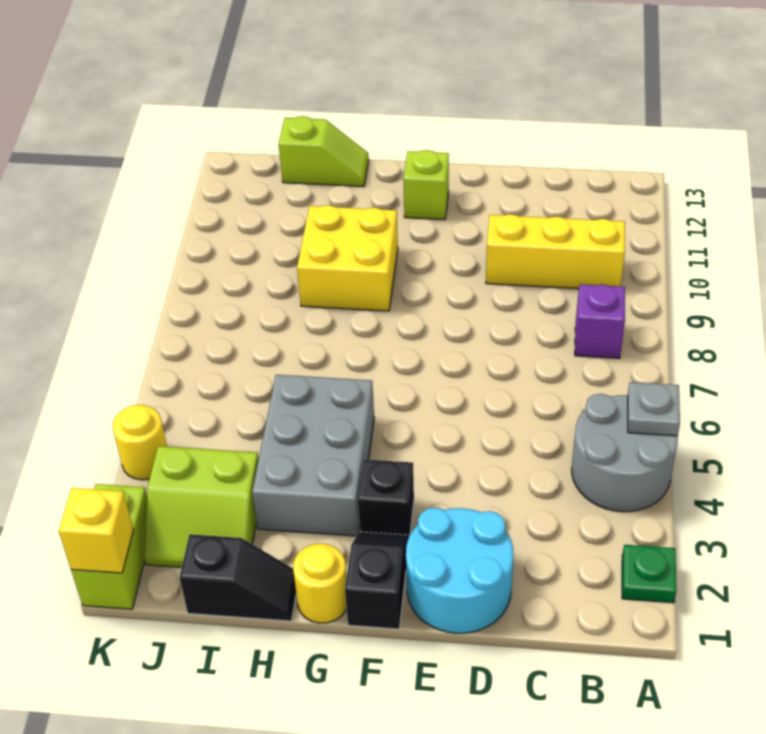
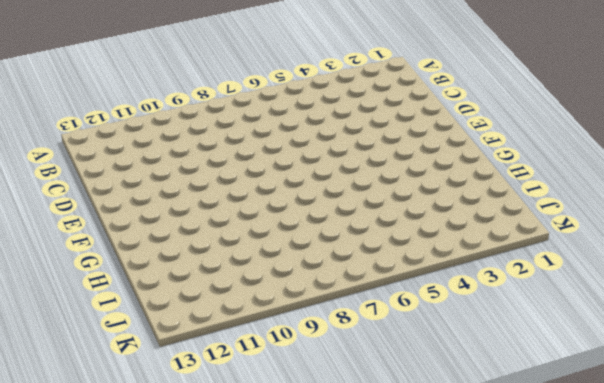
none -> green plate A2 level 1
none -> grey round brick A4:B5 level 1
none -> purple brick B8 level 1

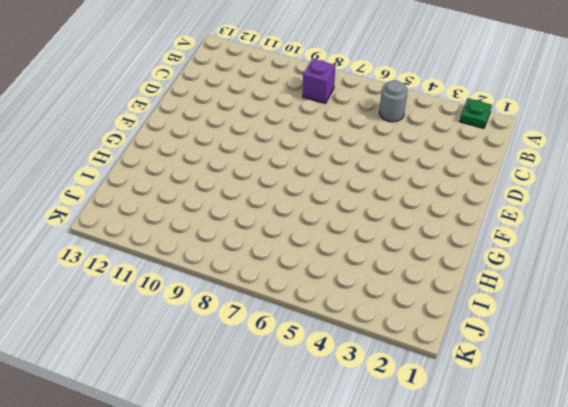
grey round brick B5 level 1 -> grey round brick A4:B5 level 1
none -> yellow brick B10:D10 level 1
none -> cyan round brick D1:E2 level 1
none -> black slope F1:F2 level 1 top 1

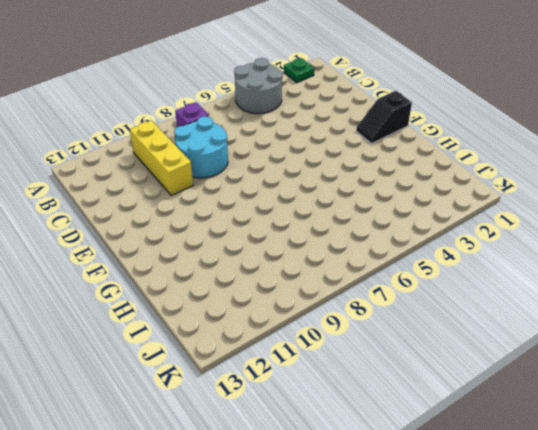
cyan round brick C8:D9 level 1 -> cyan round brick D1:E2 level 1
none -> black brick F3 level 1
none -> lime brick F12 level 1
none -> yellow round brick G1 level 1

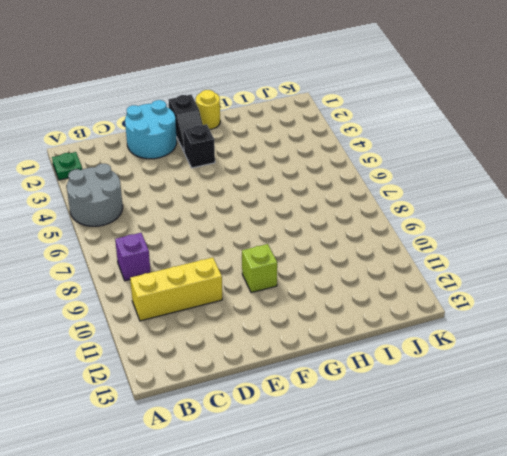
lime brick F10 level 1 -> lime brick F12 level 1
none -> grey brick G3:H5 level 1
none -> yellow brick G9:H10 level 1
none -> black slope H1:I1 level 1 top I

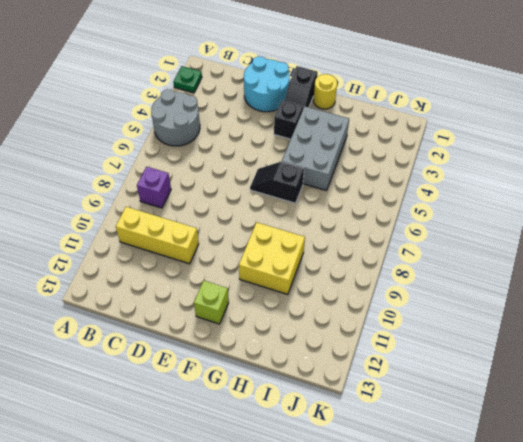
black slope F6:G6 level 1 top G -> black slope H1:I1 level 1 top I
none -> lime slope H13:I13 level 1 top I
none -> lime slope I2:J3 level 1 top 3
none -> lime brick K1:K2 level 1

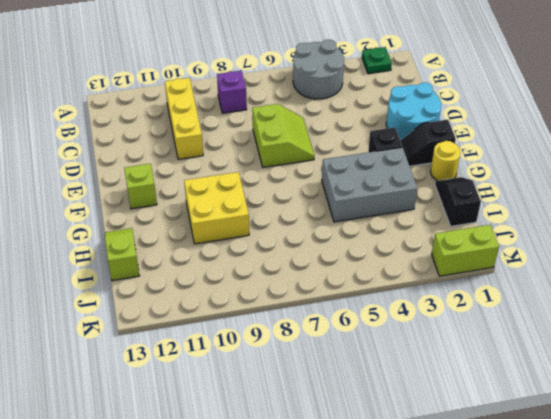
lime slope D6:E7 level 1 top 7 -> lime slope I2:J3 level 1 top 3
none -> yellow round brick K4 level 1
none -> grey plate A5 level 2
none -> yellow brick K1 level 2

